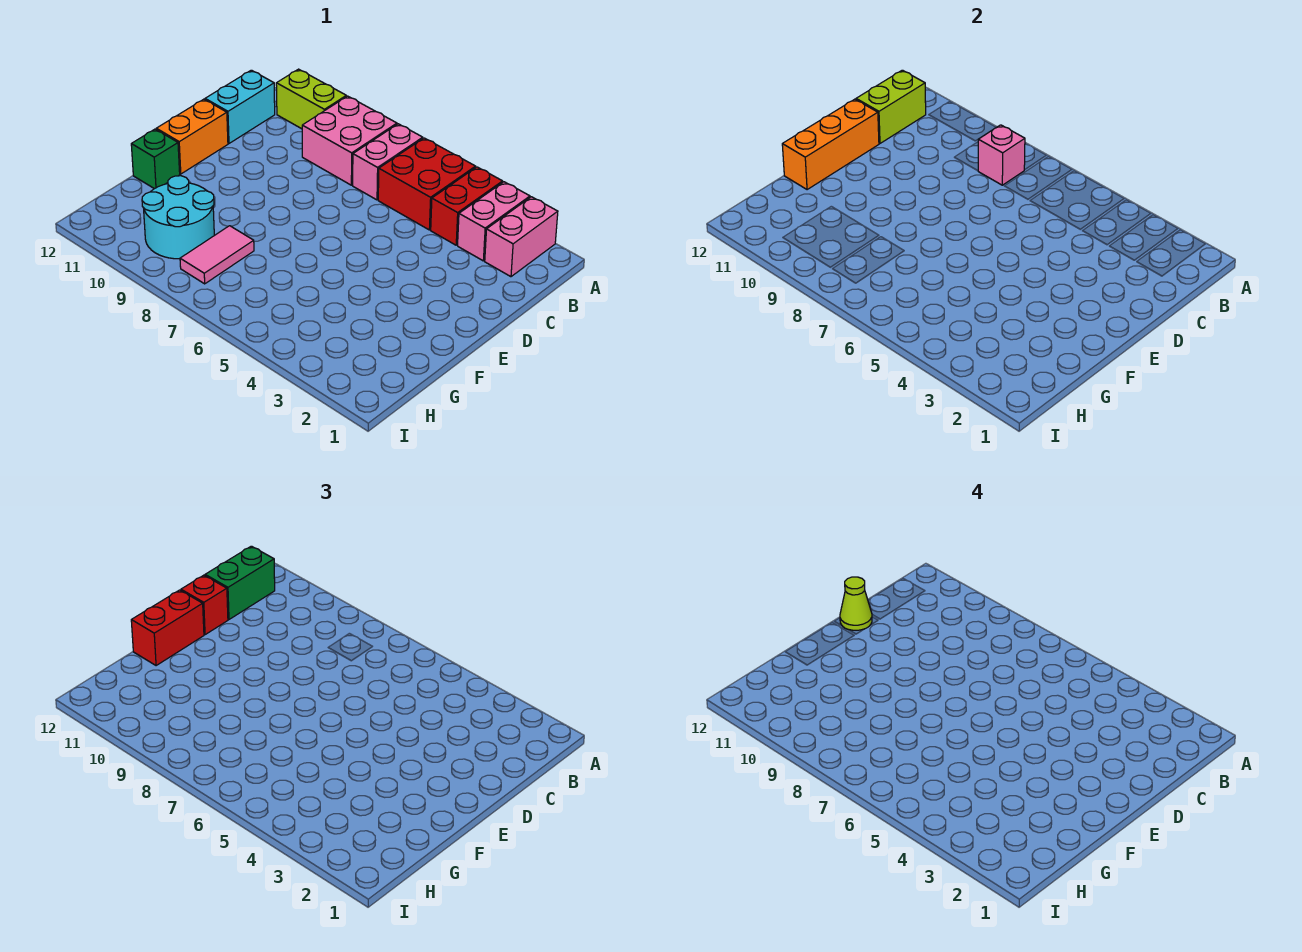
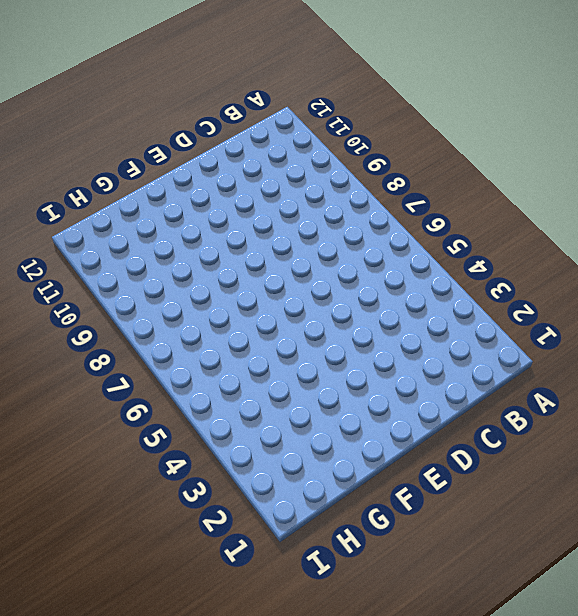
none -> pink brick A2:B2 level 1
none -> pink brick A3:B3 level 1
none -> red brick A4:B4 level 1

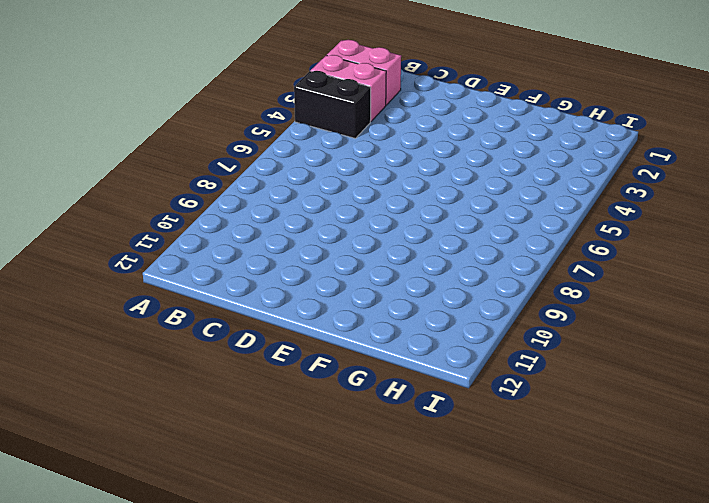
black brick A4:B4 level 1 -> red brick A4:B4 level 1
none -> red brick A5:B6 level 1
none -> pink brick A7:B7 level 1
none -> pink brick A8:B9 level 1

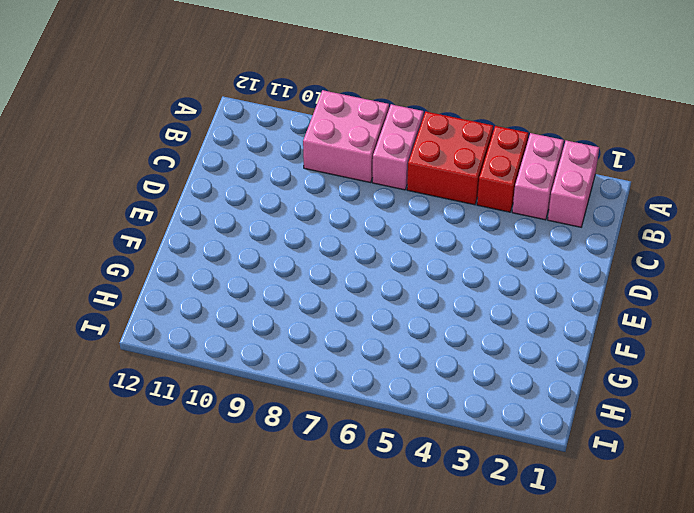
none -> lime brick A10:A11 level 1
none -> cyan brick B12:C12 level 1
none -> orange brick D12:E12 level 1

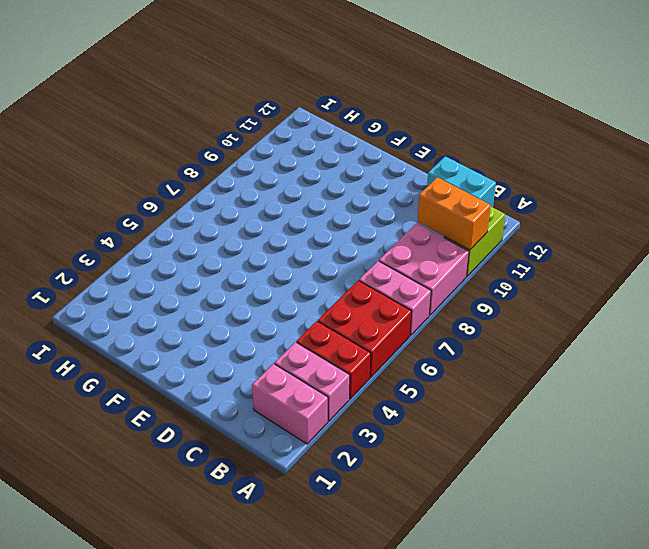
orange brick A10:B10 level 2 -> orange brick D12:E12 level 1
none -> green brick F12 level 1
none -> pink tile G8:H8 level 1
none -> cyan round brick G9:H10 level 1

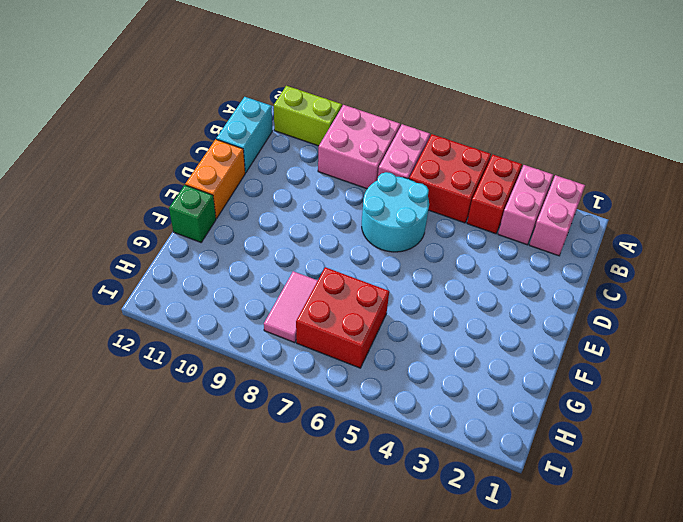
cyan round brick C6:D7 level 1 -> cyan round brick G9:H10 level 1
red brick G6:H7 level 1 -> none
none -> pink brick B8 level 2
none -> lime brick B12:C12 level 2
none -> orange brick D12:F12 level 2

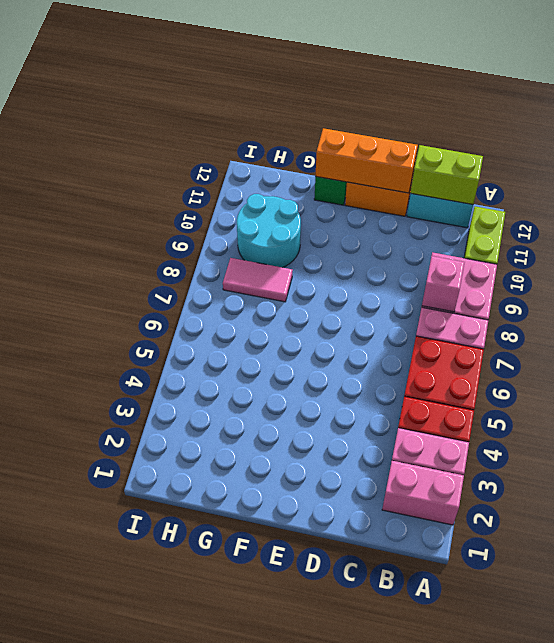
none -> green brick B12:C12 level 3
none -> red brick D12 level 3
none -> red brick E12:F12 level 3

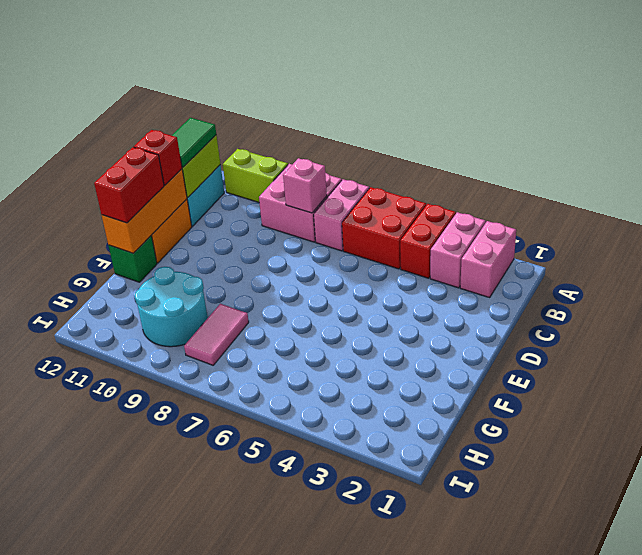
green tile B12:C12 level 3 -> green brick B12:C12 level 3
none -> lime cone D12 level 4

